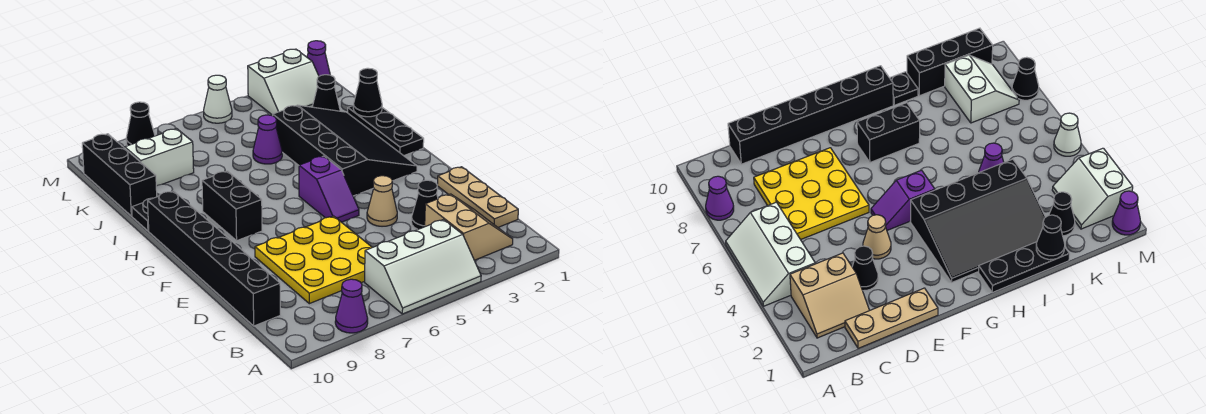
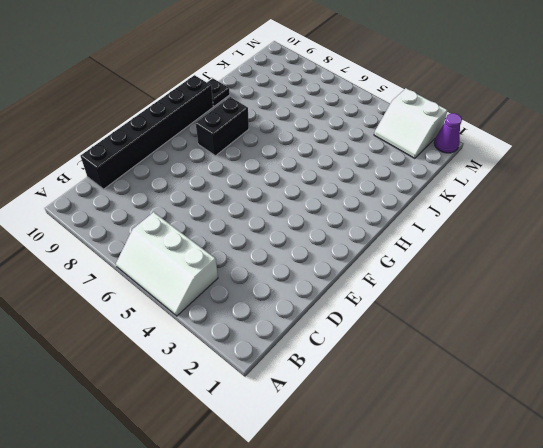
none -> purple cone A8 level 1
none -> tan slope B2:C3 level 1 top 3
none -> tan plate C1:E1 level 1

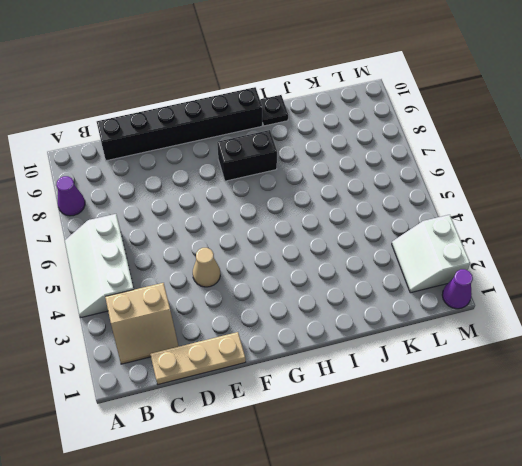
none -> yellow plate C6:E8 level 1
none -> black cone D3 level 1
none -> purple slope F5:G5 level 1 top G

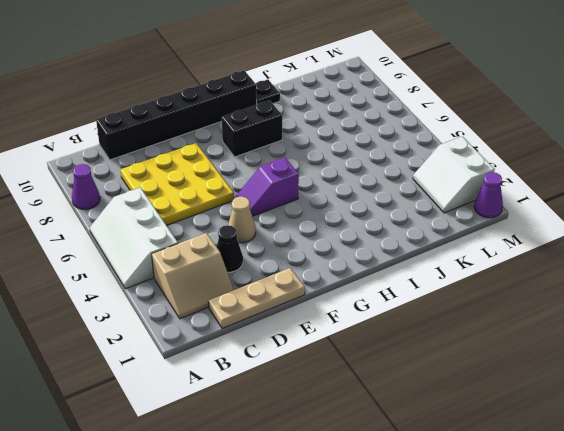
none -> black slope G2:J4 level 1 top 4
none -> black plate H1:J1 level 1
none -> purple cone J5 level 1

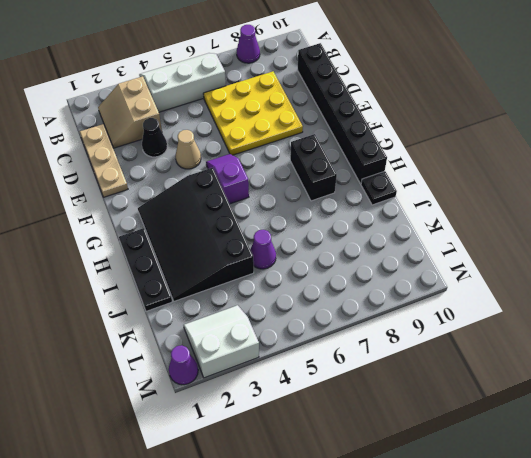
none -> black brick J10:L10 level 1
none -> black cone K2 level 1
none -> white slope K8:L9 level 1 top K

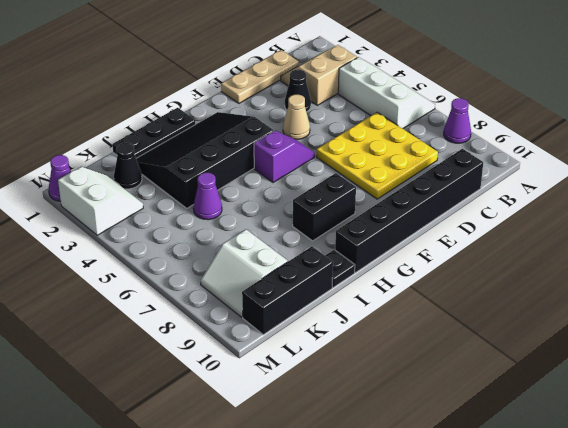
none -> white cone M5 level 1
none -> black cone M8 level 1
none -> black cone J1 level 2

